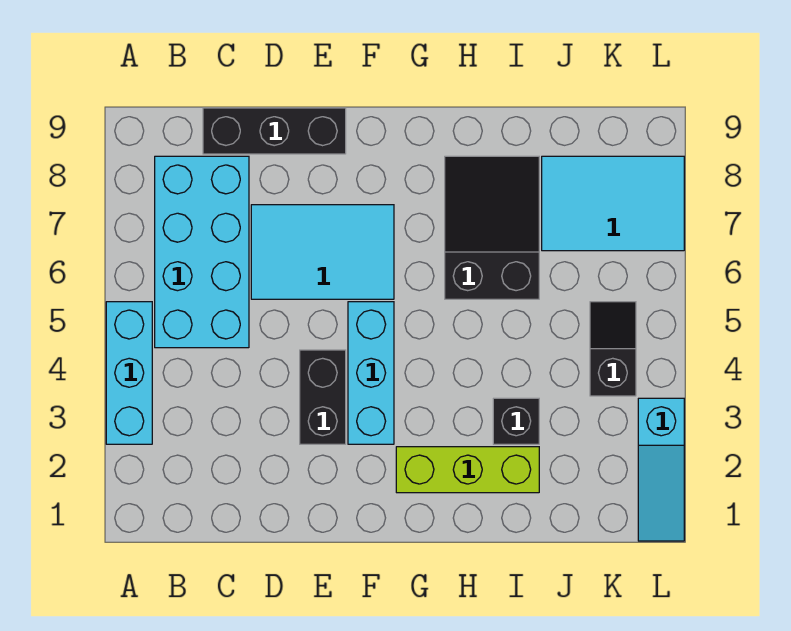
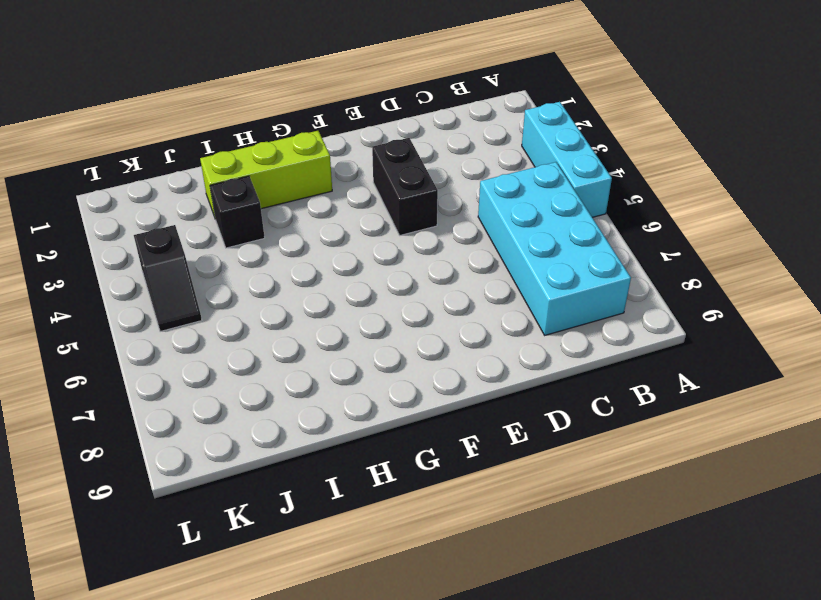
none -> black brick C9:E9 level 1
none -> cyan tile D6:F7 level 1
none -> cyan brick F3:F5 level 1

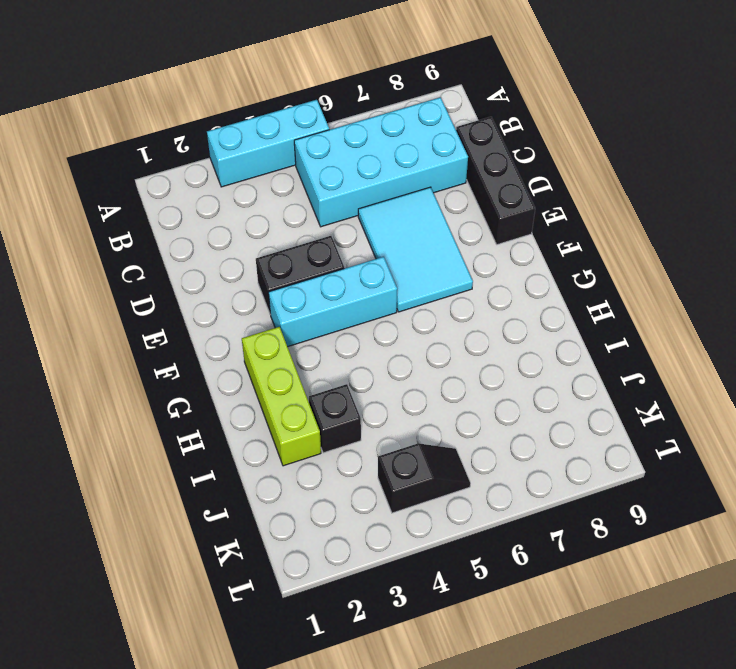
none -> black slope H6:I8 level 1 top 6
none -> cyan tile J7:L8 level 1
none -> cyan slope L1:L3 level 1 top 3

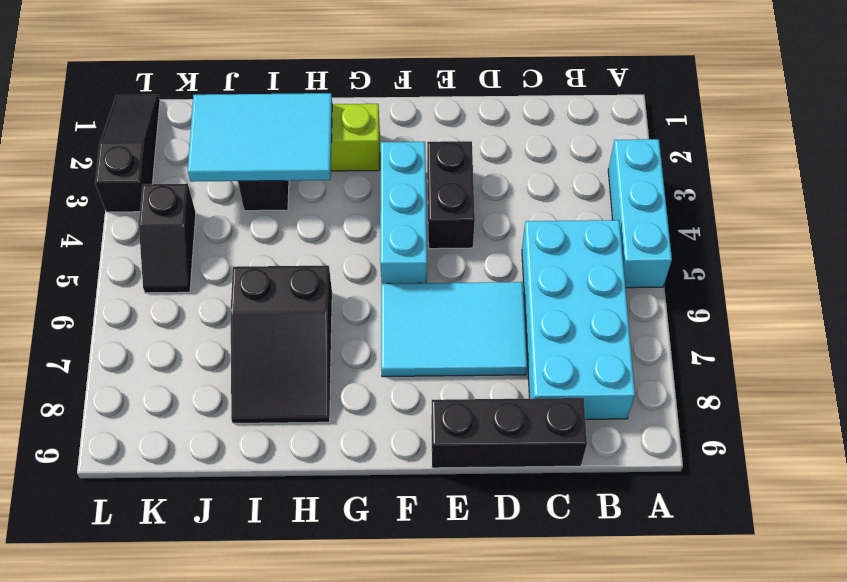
cyan tile H2:J3 level 2 -> cyan tile J7:L8 level 1
black slope L1:L3 level 1 top 3 -> cyan slope L1:L3 level 1 top 3

